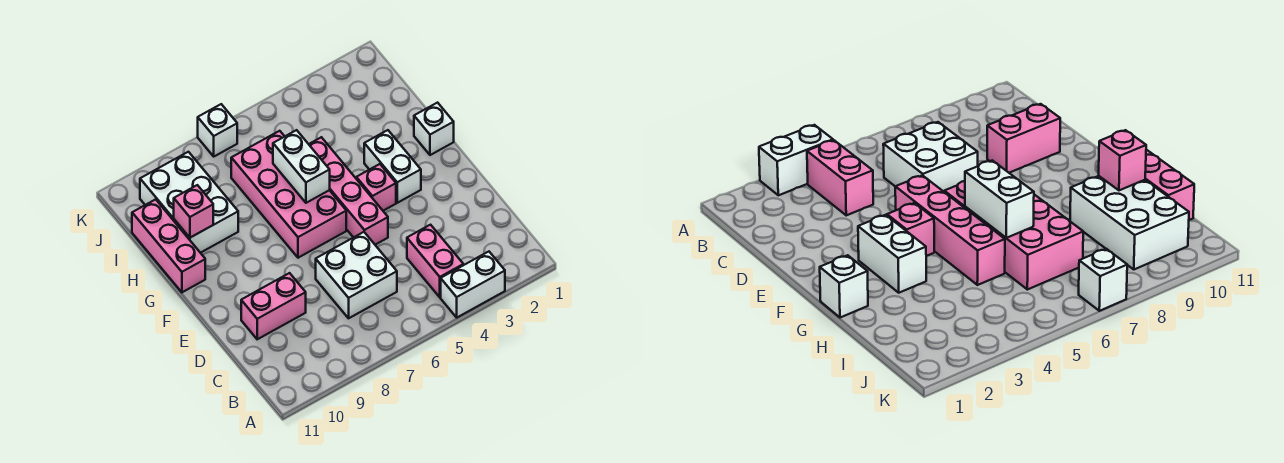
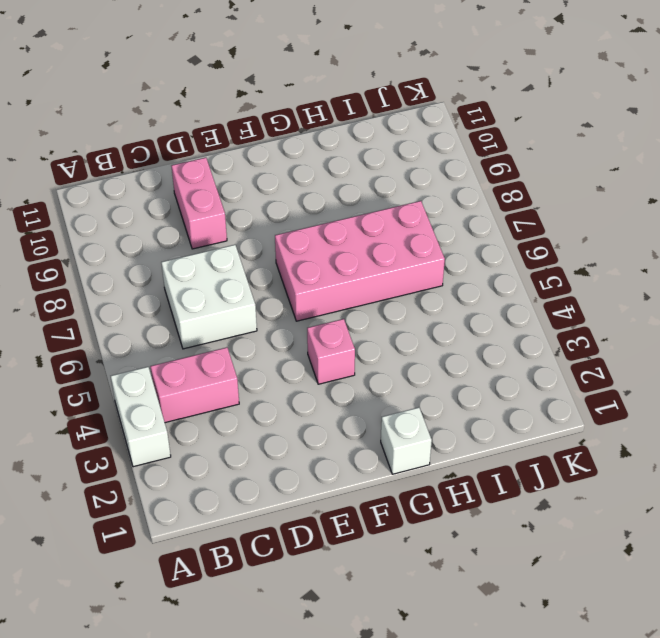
none -> pink brick E5:H5 level 1
none -> white brick F3:G3 level 1
none -> pink brick G11:I11 level 1

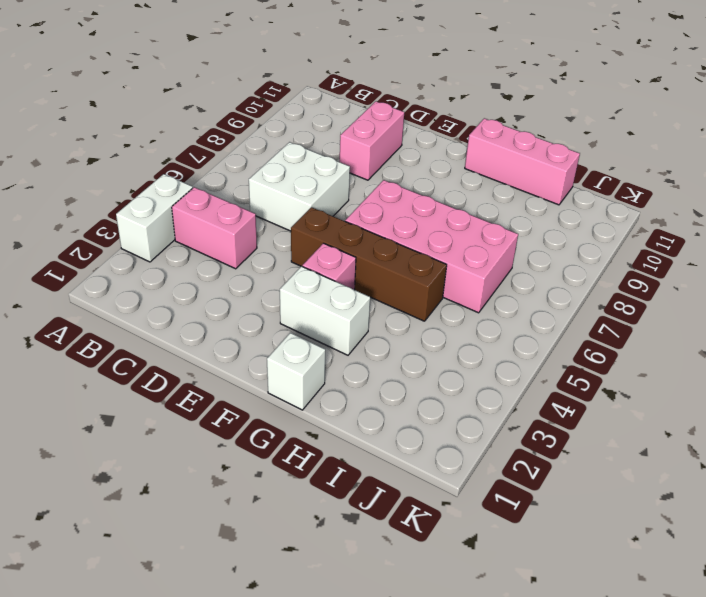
brown brick E5:H5 level 1 -> pink brick E5:H5 level 1
none -> white brick H9:J10 level 1
none -> white brick K7 level 1
none -> white brick G6:H6 level 2

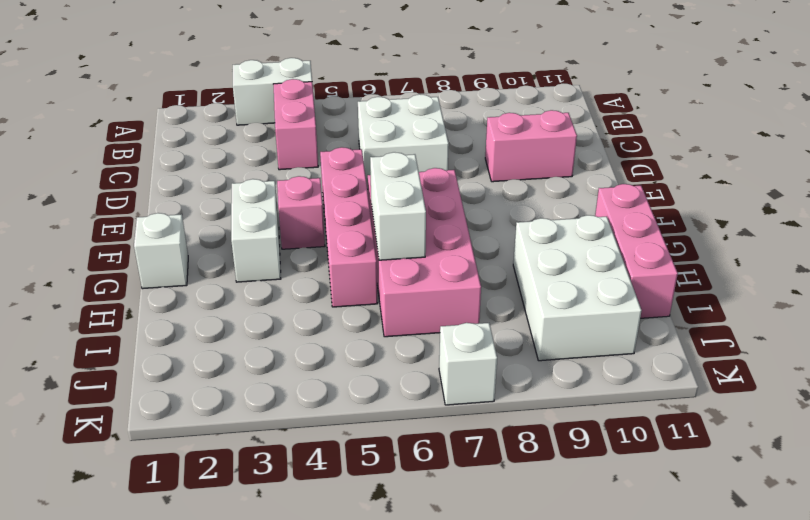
none -> pink brick H10 level 2

